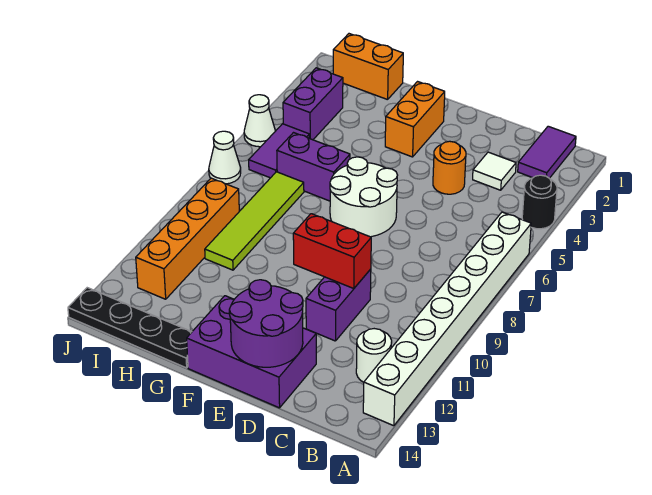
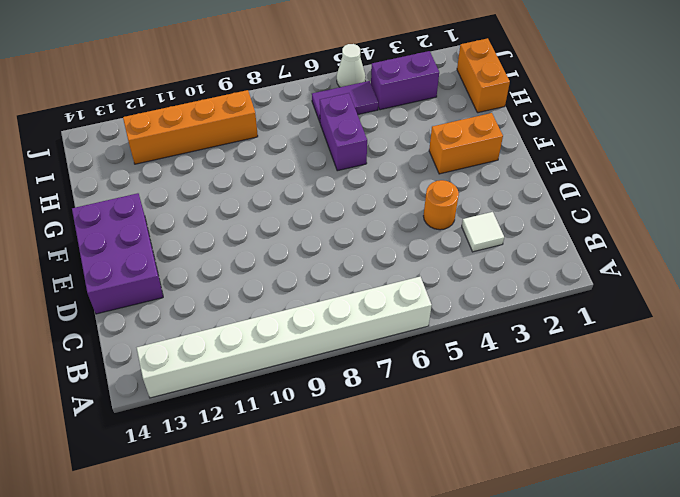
none -> black round brick A4 level 1
none -> purple tile B1:B2 level 1
none -> white round brick B12 level 1

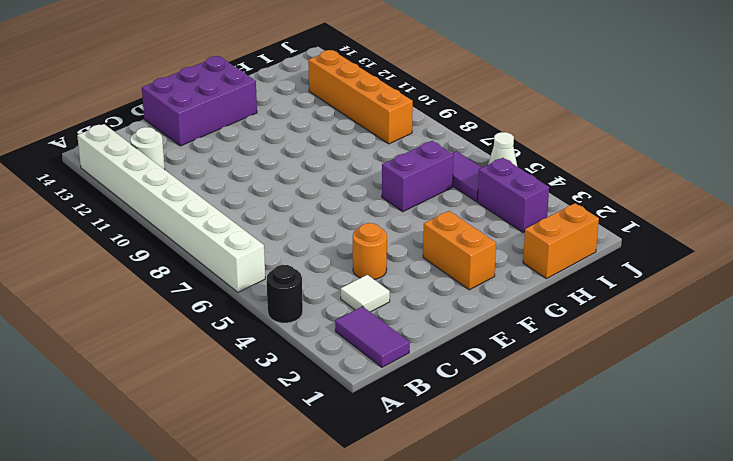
none -> purple brick D10:D11 level 1
none -> white round brick E6:F7 level 1
none -> black plate G14:J14 level 1

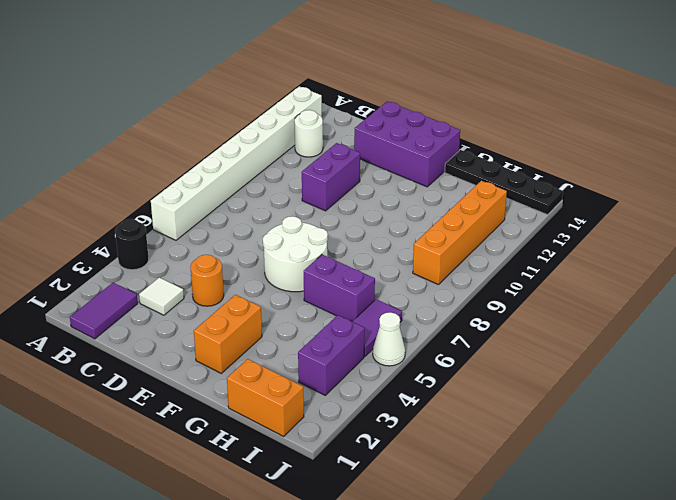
none -> lime tile H7:H10 level 1
none -> white cone J7 level 1
none -> red brick D10:E10 level 2

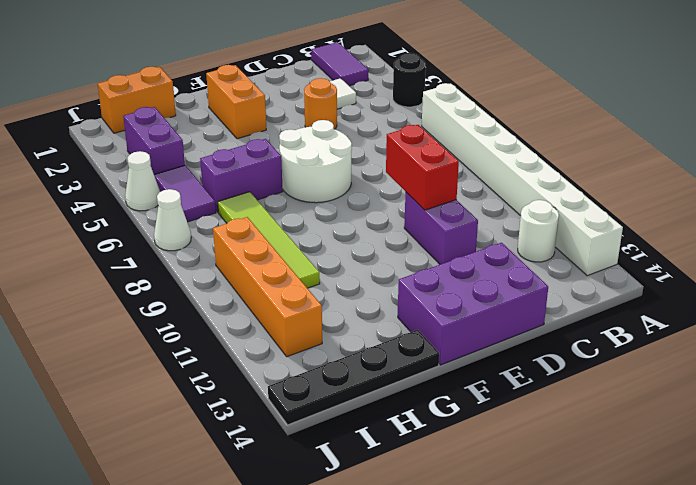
red brick D9:D10 level 2 -> red brick D10:E10 level 2
none -> purple round brick D13:E14 level 2

